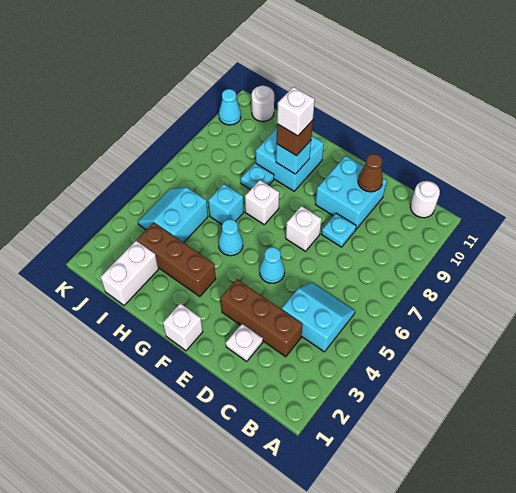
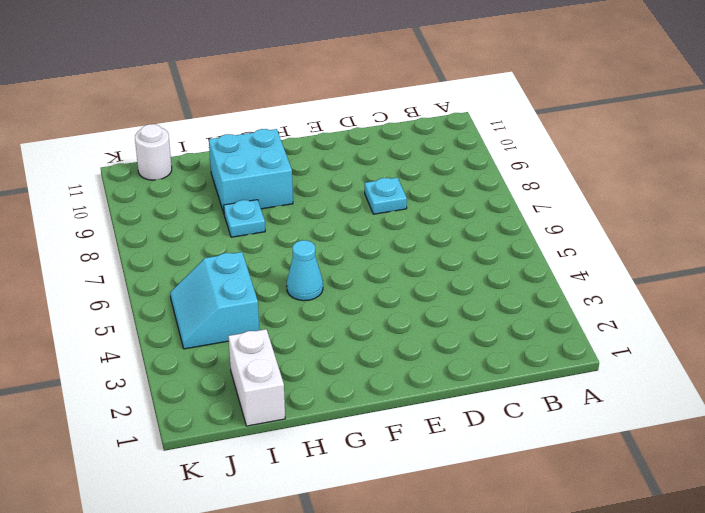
none -> cyan slope B4:C5 level 1 top 4
none -> white round brick B11 level 1
none -> brown brick C3:E3 level 1

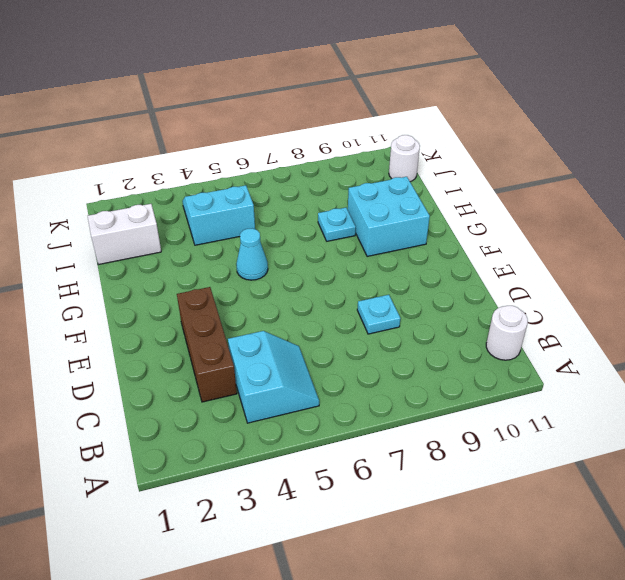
none -> white plate D2 level 1
none -> cyan brick D9:E10 level 1
none -> cyan cone E5 level 1

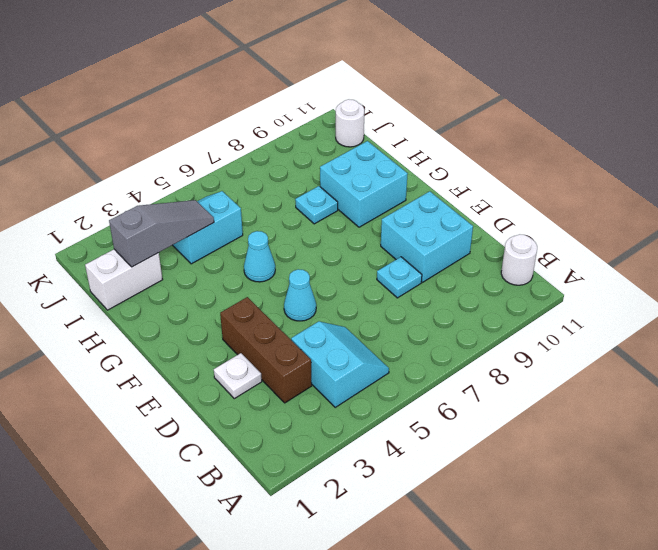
grey slope I2:I4 level 2 top 2 -> none
none -> white brick E7 level 1
none -> white brick F1 level 1
none -> brown brick G3:I3 level 1

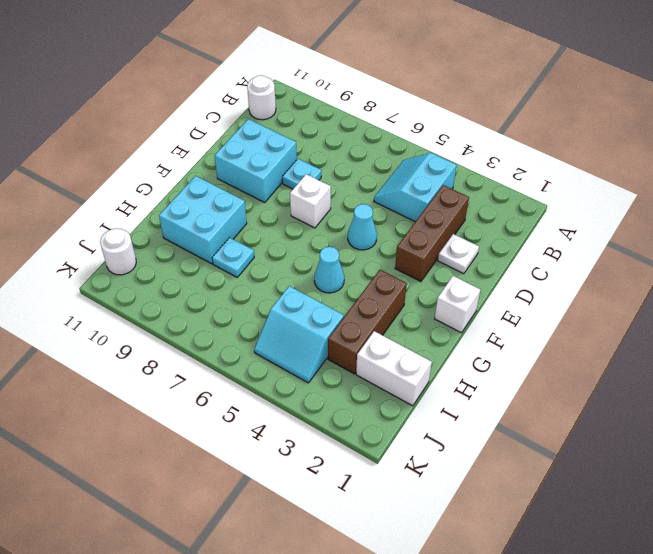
none -> white brick G7 level 1
none -> cyan brick H6 level 1
none -> cyan cone K10 level 1

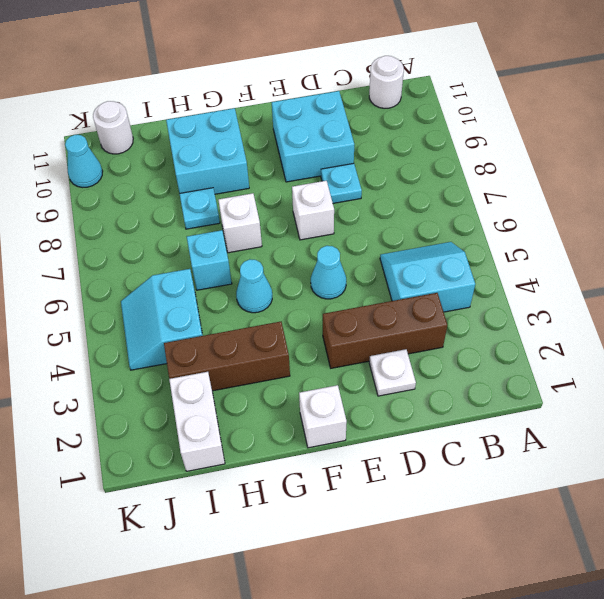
none -> brown cone D10 level 2
none -> cyan brick G9 level 2
none -> brown brick G9 level 3

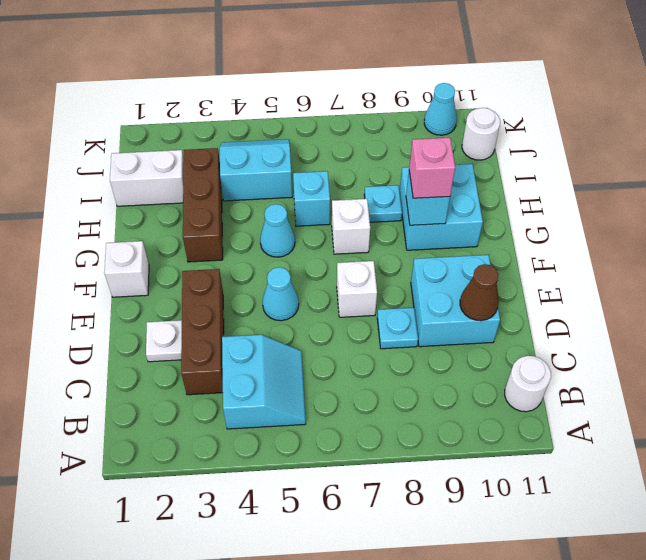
pink brick G9 level 3 -> brown brick G9 level 3
none -> white brick G9 level 4

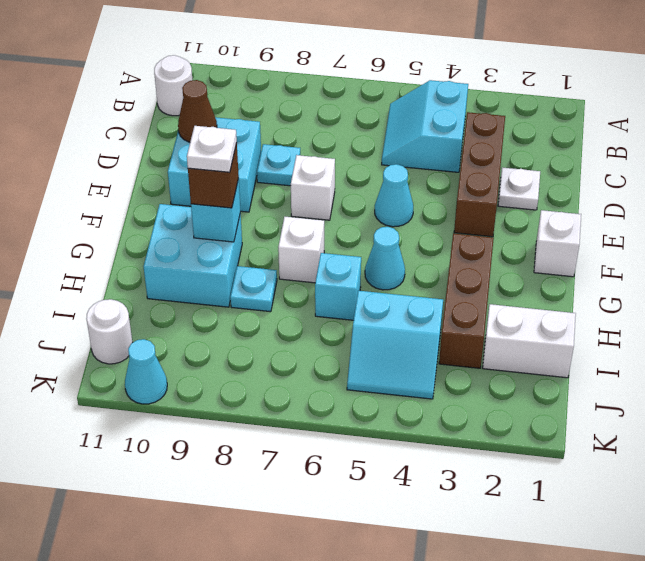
white plate G9 level 4 -> white brick G9 level 4

